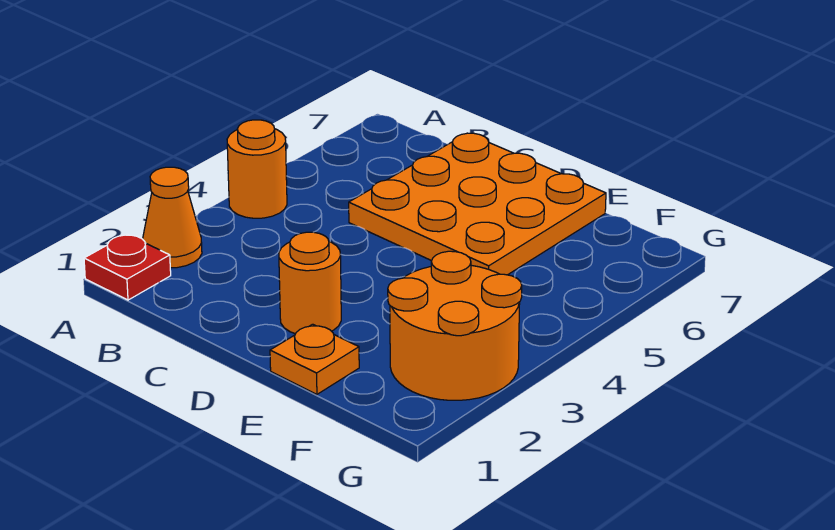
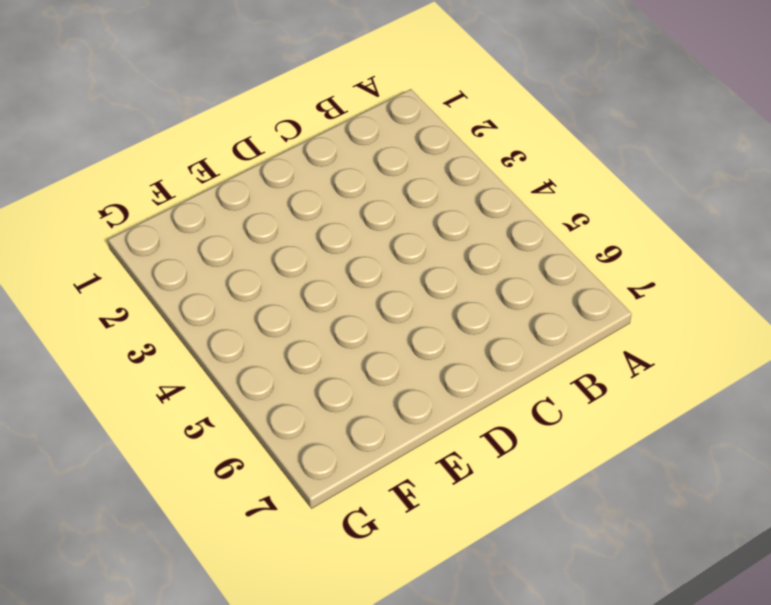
none -> red plate A1 level 1
none -> orange cone A2 level 1

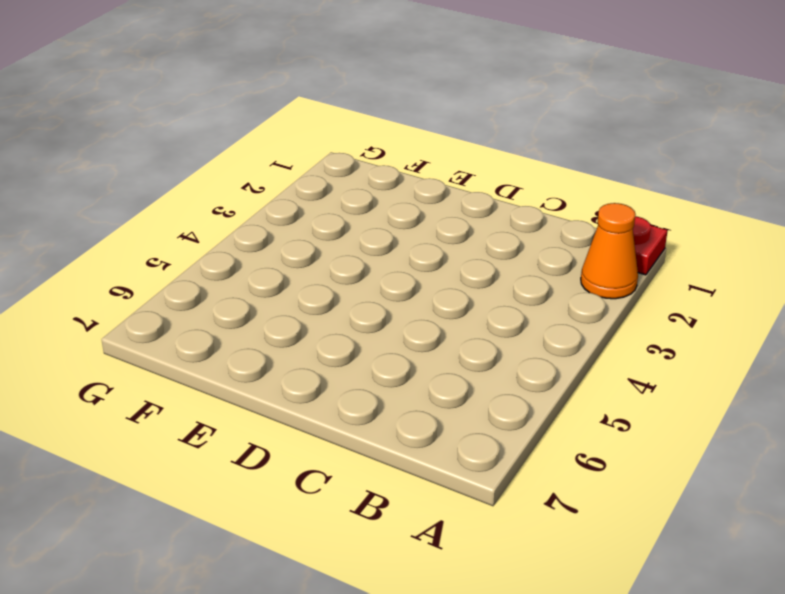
none -> orange round brick A4 level 1
none -> orange plate C5:E7 level 1

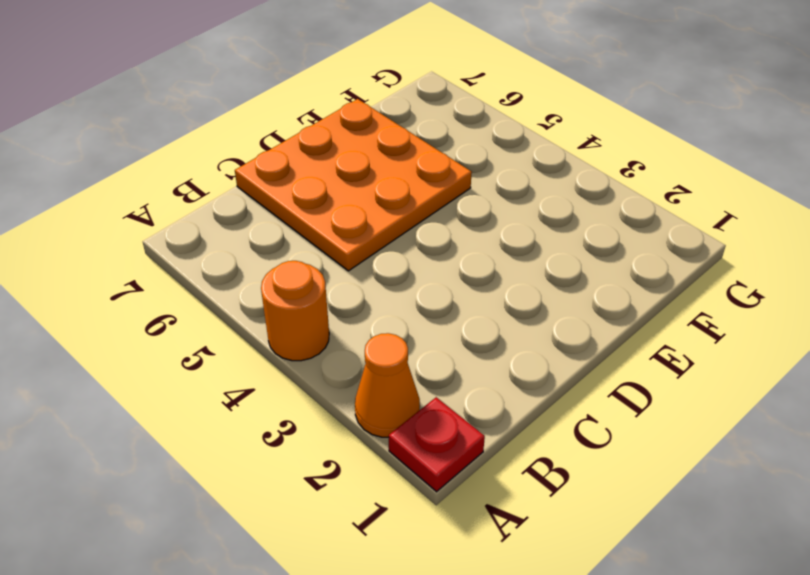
none -> orange round brick D2 level 1
none -> orange plate E1 level 1

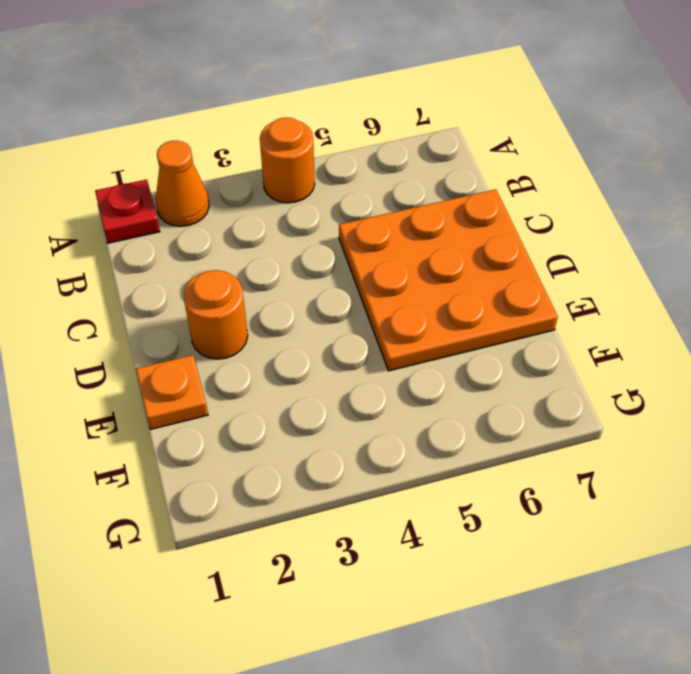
none -> orange round brick F2:G3 level 1

